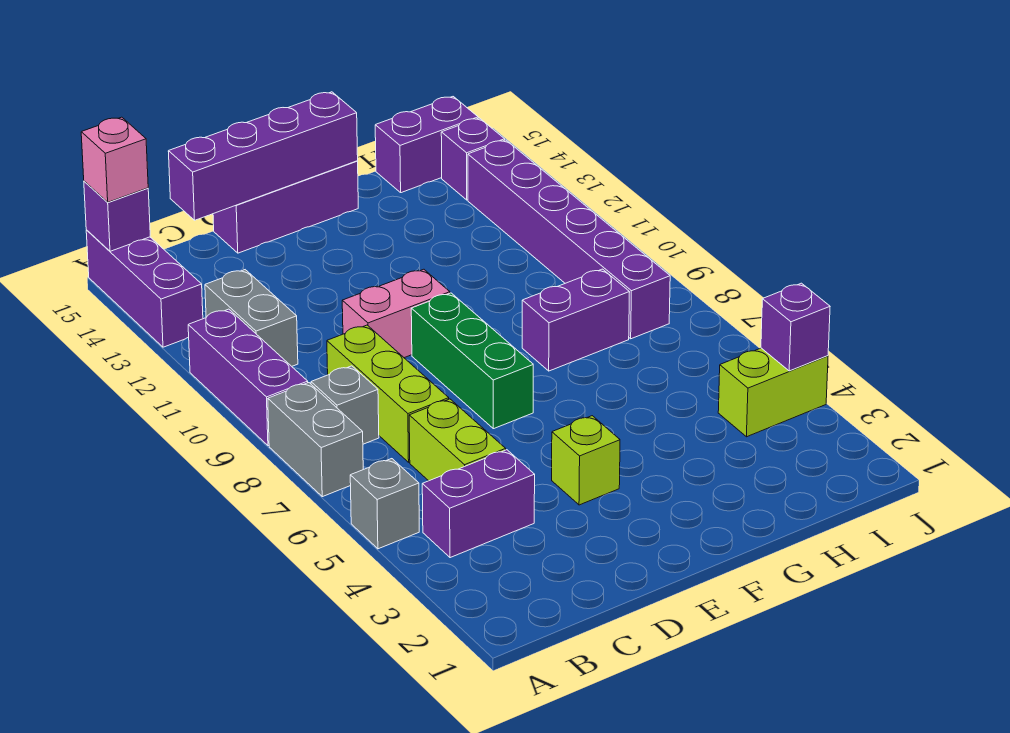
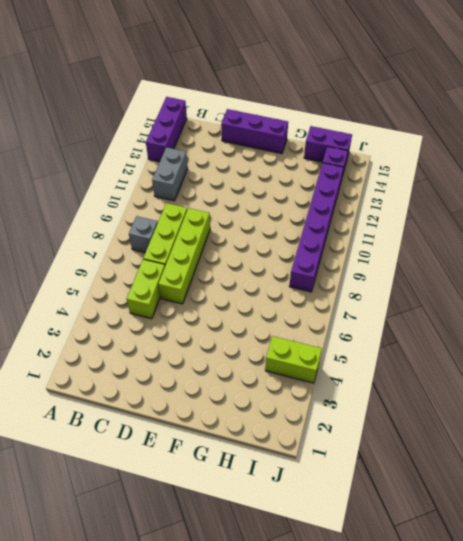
lime brick D6:D9 level 1 -> none
none -> grey brick A5 level 1
none -> grey brick A7:A8 level 1
none -> purple brick A9:A11 level 1

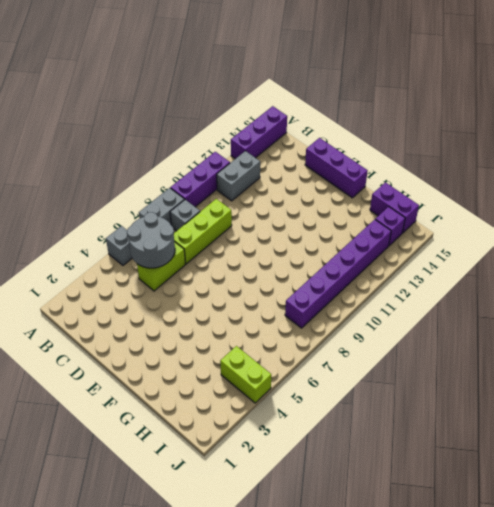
grey round brick B5:C6 level 2 -> none
none -> purple brick B4:C4 level 1
none -> pink brick D10:E10 level 1
none -> lime brick E4 level 1

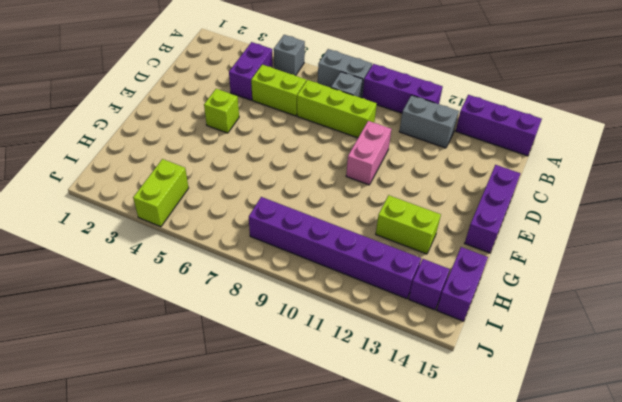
lime brick G12:G13 level 1 -> none
none -> green brick E7:E9 level 1
none -> purple brick G8:H8 level 1
none -> purple brick A15 level 2

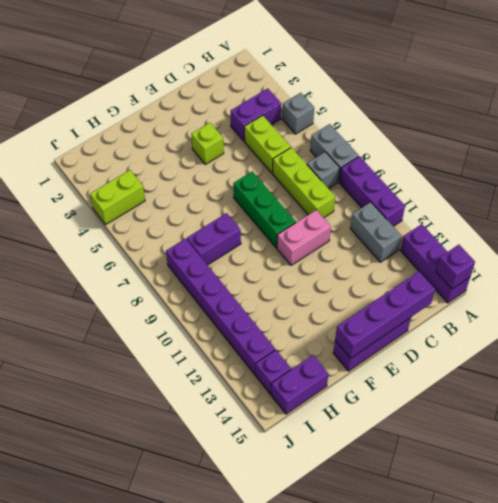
none -> purple brick J4 level 2
none -> pink brick A15 level 3

